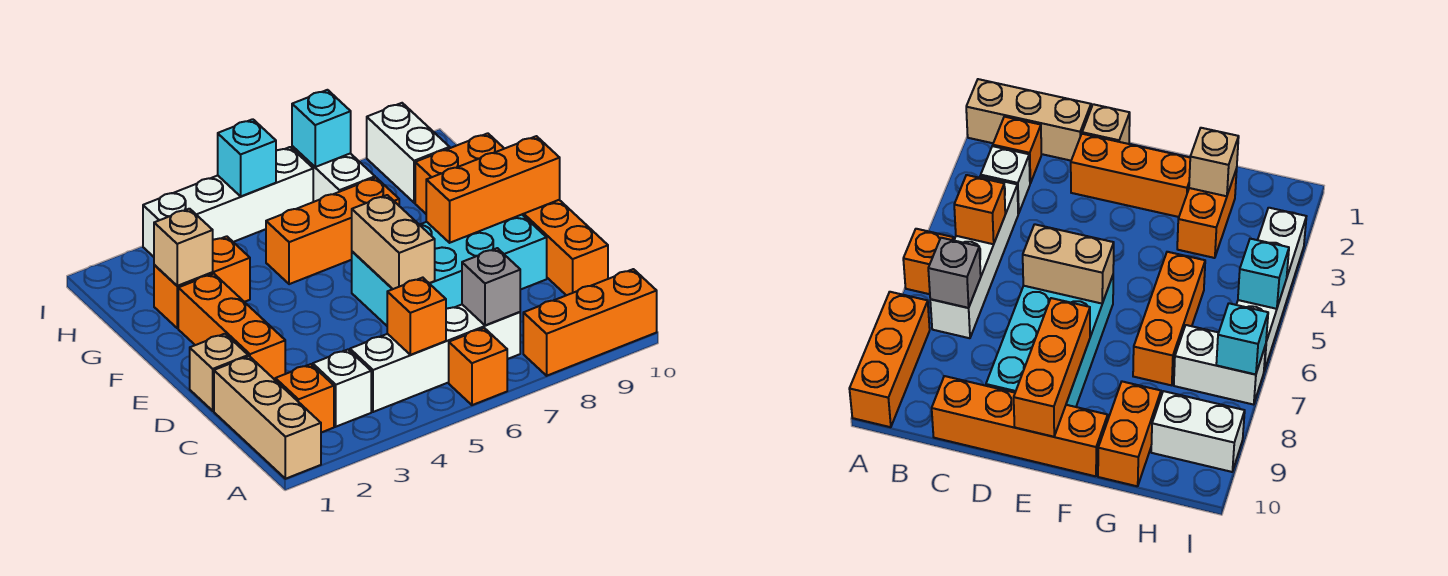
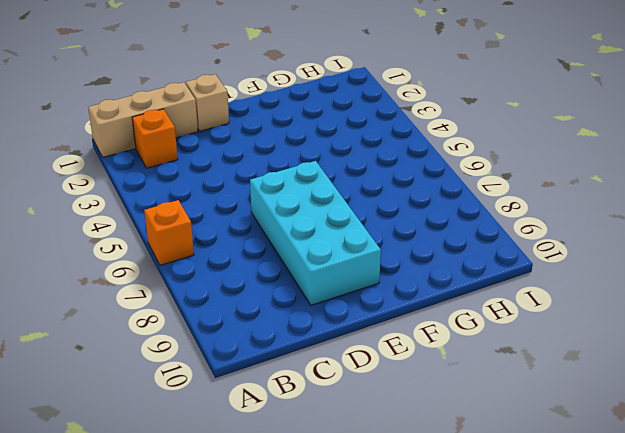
none -> orange brick A8:A10 level 1
none -> white brick B3 level 1
none -> white brick B4:B7 level 1

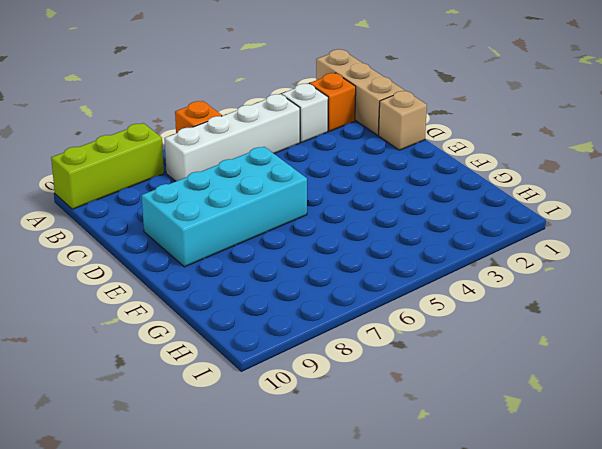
lime brick A8:A10 level 1 -> orange brick A8:A10 level 1
none -> orange brick C10:F10 level 1
none -> orange brick D2:F2 level 1
none -> orange brick G2:G3 level 1

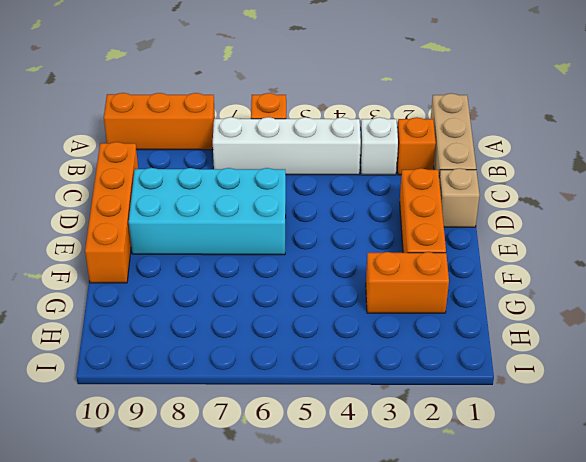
none -> orange brick G5:G7 level 1
none -> orange brick G9:G10 level 1
none -> white brick H7:I7 level 1

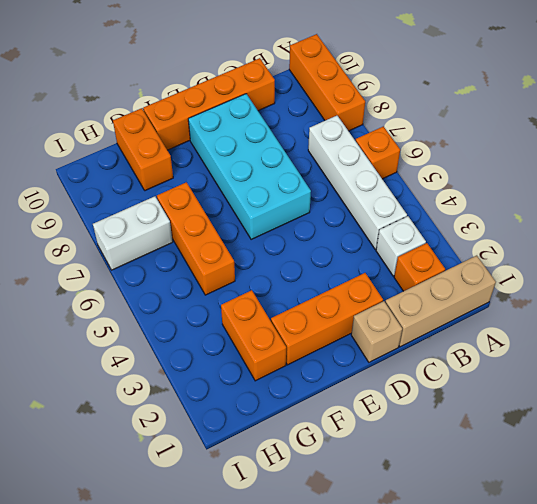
none -> white brick H9:I9 level 1
none -> white brick I3:I6 level 1
none -> orange brick B5 level 2

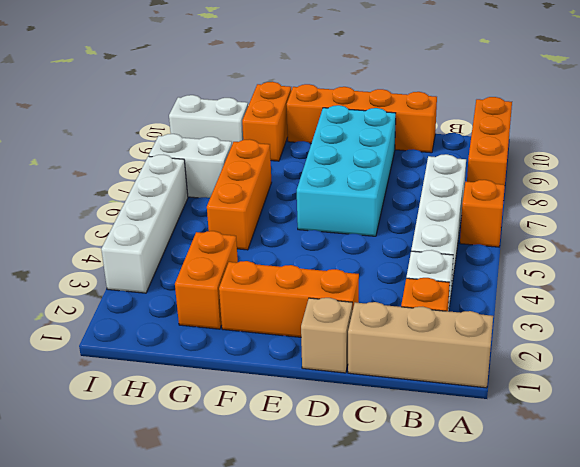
none -> orange brick B5 level 2
none -> grey brick B7 level 2
none -> tan brick D6:E6 level 2

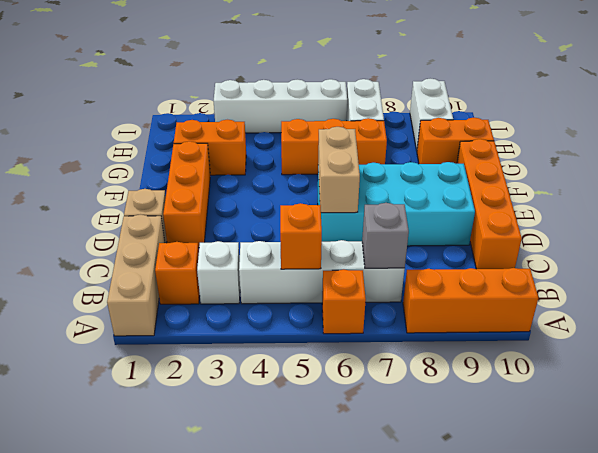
none -> orange brick E8:E10 level 2
none -> tan brick G2 level 2
none -> cyan brick I5 level 2

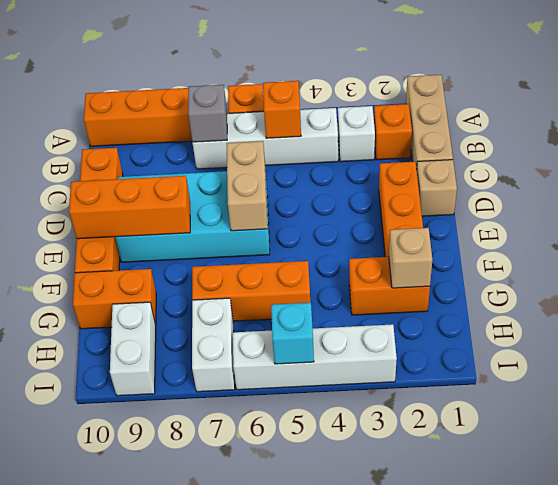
none -> cyan brick I7 level 2

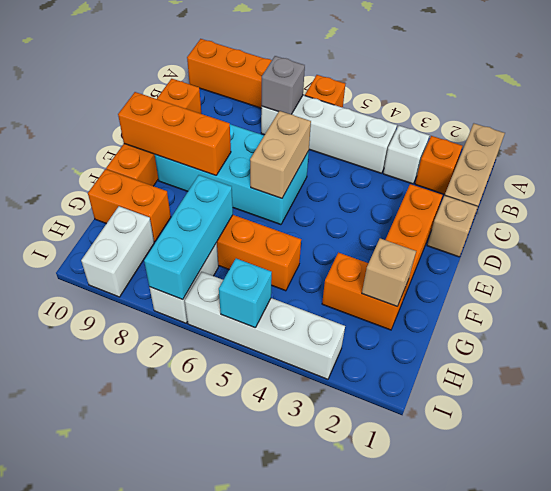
cyan brick G7:I7 level 2 -> cyan brick I7 level 2
none -> orange brick B5 level 2

